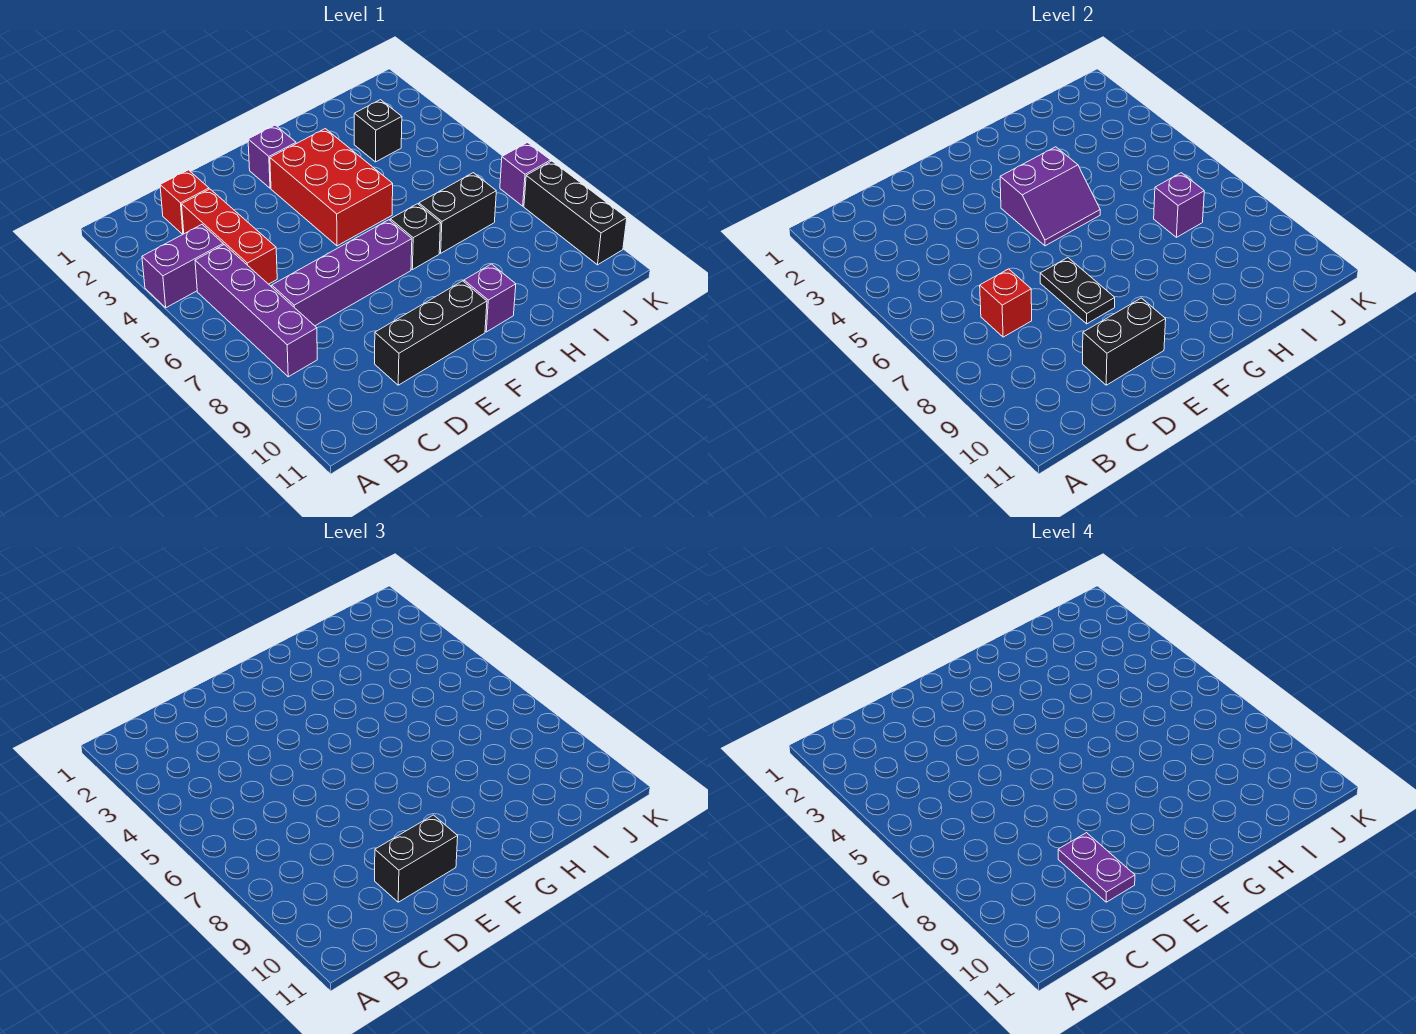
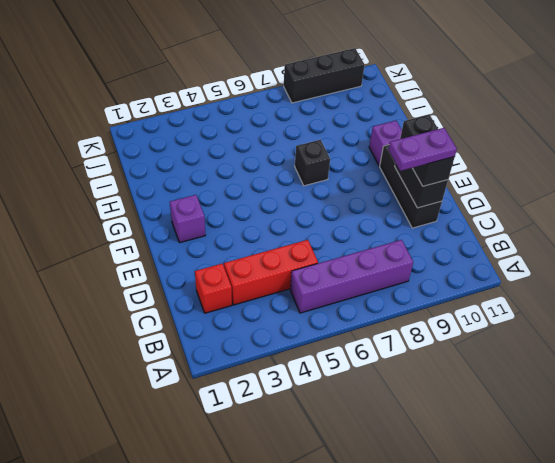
none -> purple brick A4:B4 level 1
none -> purple brick C7:F7 level 1
none -> red brick F3:G5 level 1

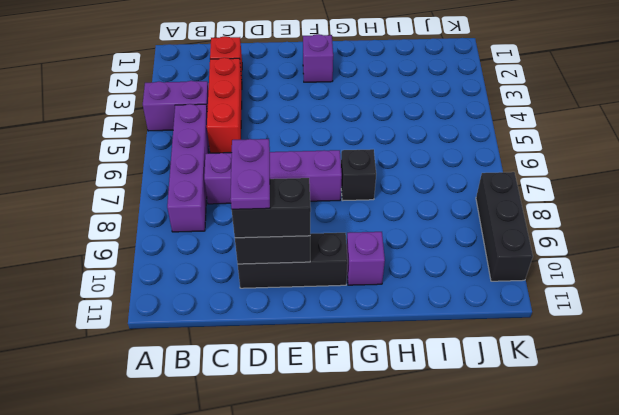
none -> red brick F3:G5 level 1
none -> black brick H7:I7 level 1
none -> black brick I3 level 1

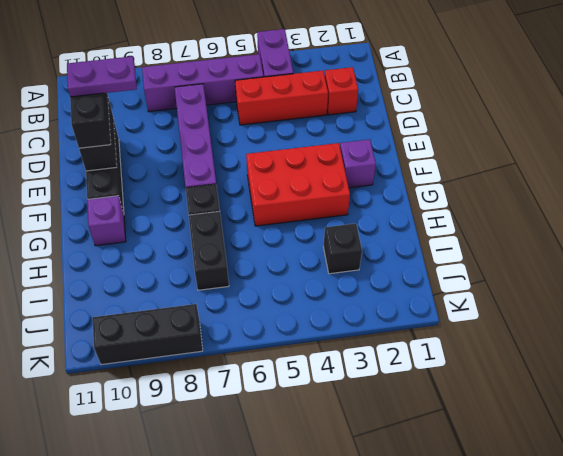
none -> purple brick K7 level 1
none -> red brick C7 level 2
none -> black plate E7:E8 level 2

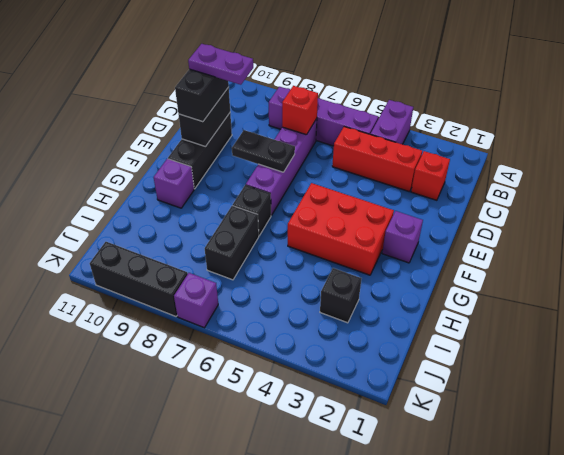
none -> purple slope F4:G5 level 2 top 4
none -> purple brick I7 level 2

